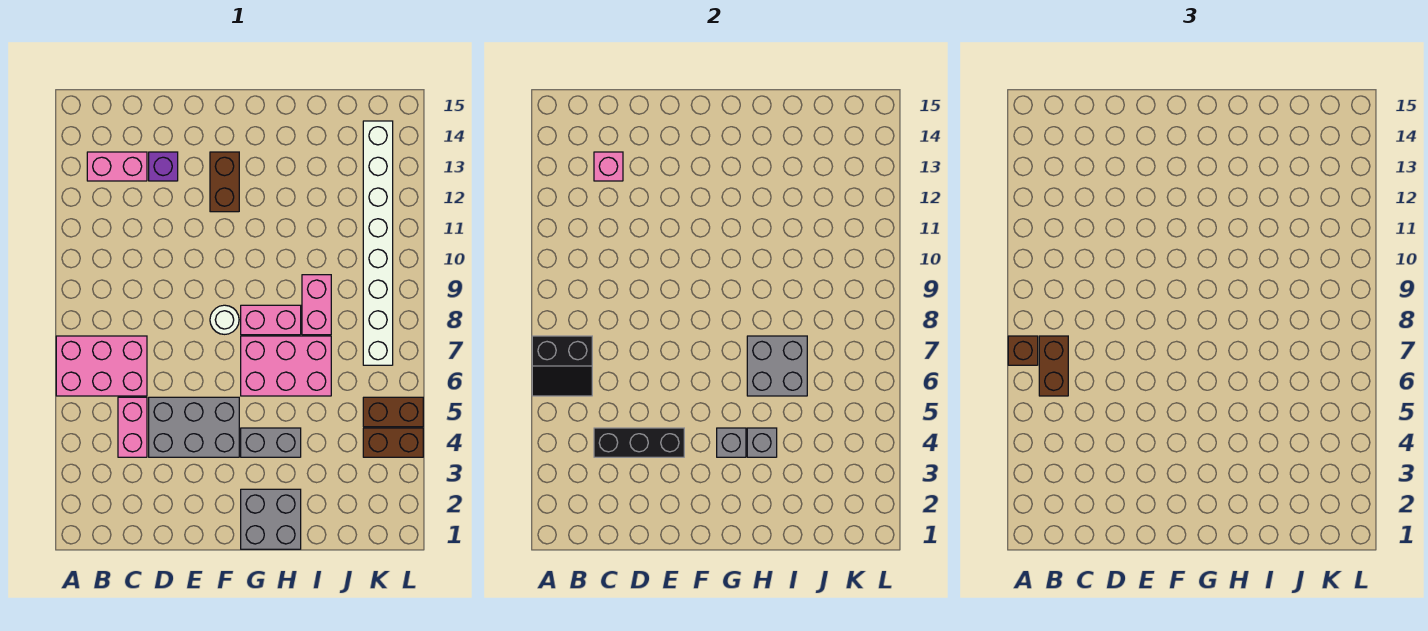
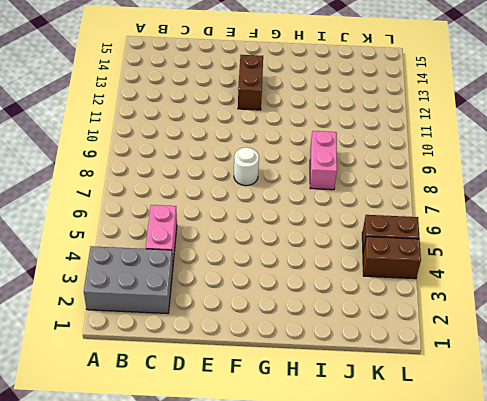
grey brick A2:C3 level 1 -> grey brick D4:F5 level 1
none -> pink brick A6:C7 level 1
none -> pink brick B13:C13 level 1
none -> purple brick D13 level 1

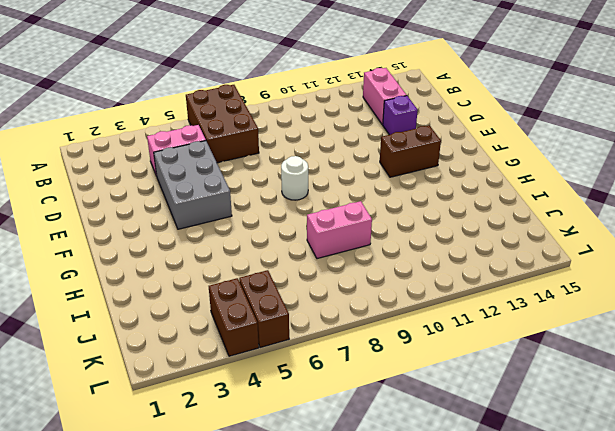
brown brick A6:C7 level 1 -> pink brick A6:C7 level 1
none -> grey brick G1:H2 level 1
none -> grey brick G4:H4 level 1
none -> pink brick G6:I7 level 1

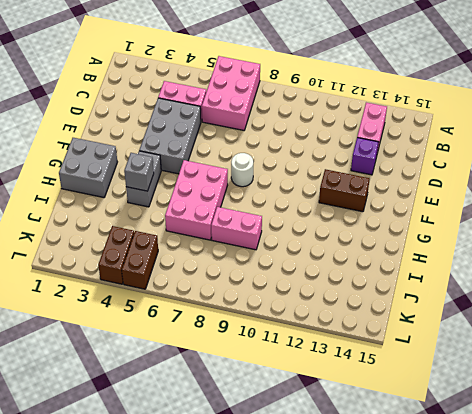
none -> pink brick G8:H8 level 1
none -> white brick K7:K14 level 1
none -> black slope A6:B7 level 2 top 7

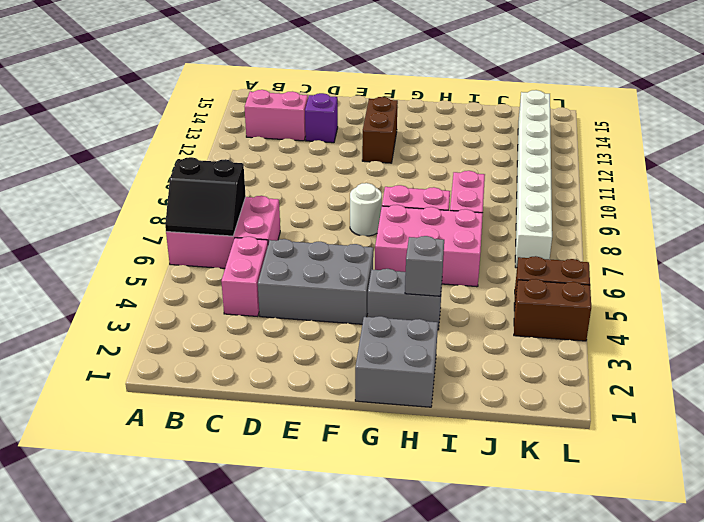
none -> black brick C4:E4 level 2
none -> pink brick C13 level 2
none -> grey brick G4 level 2

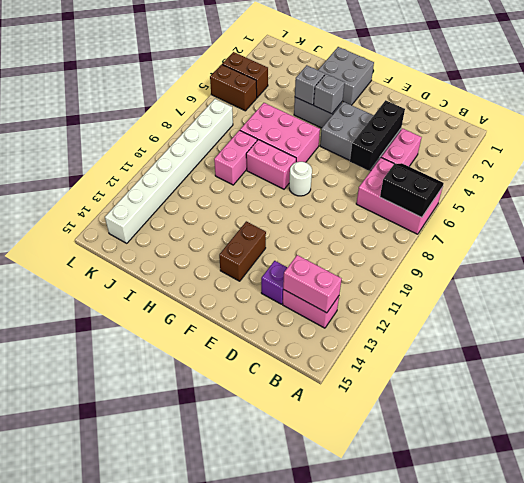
pink brick B13:C13 level 2 -> pink brick C13 level 2
black brick D4:D6 level 2 -> black brick C4:E4 level 2
none -> grey brick H6:I7 level 2
none -> brown brick A7 level 3
none -> brown brick B6:B7 level 3

